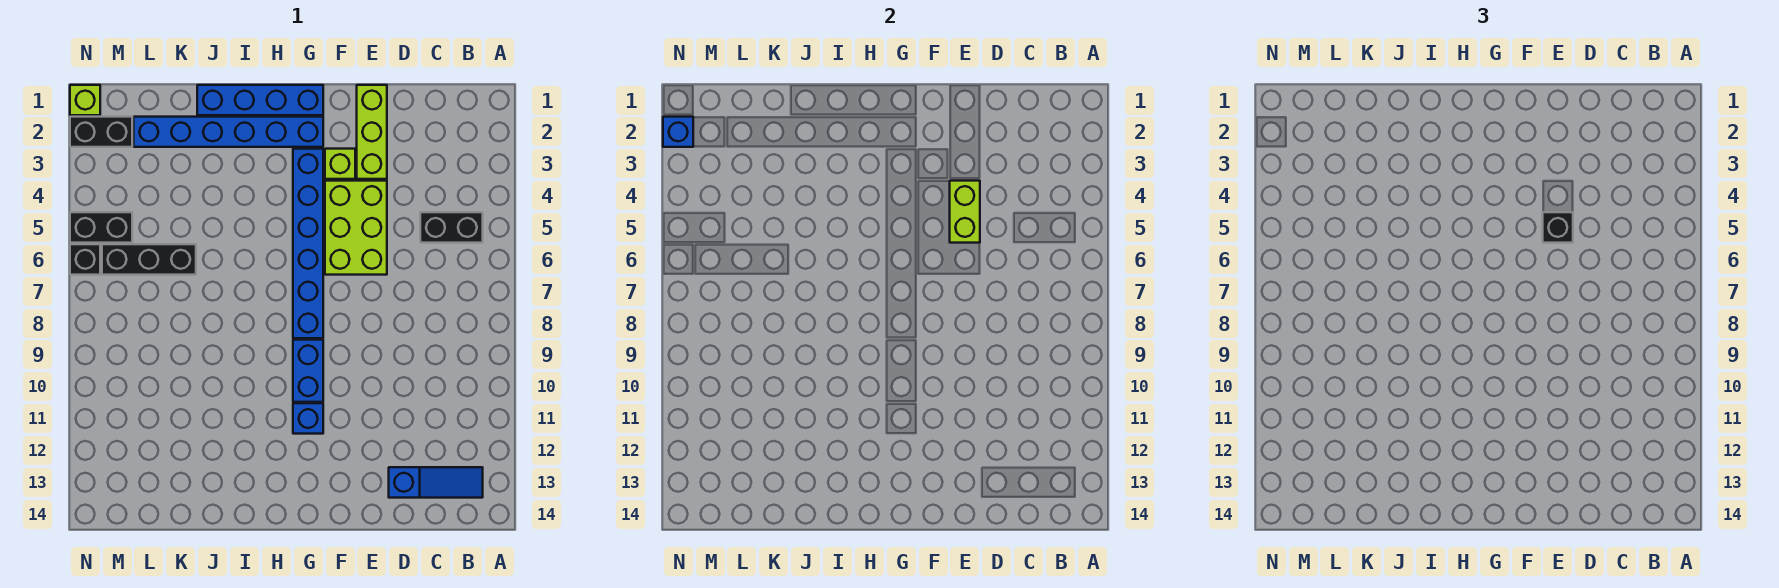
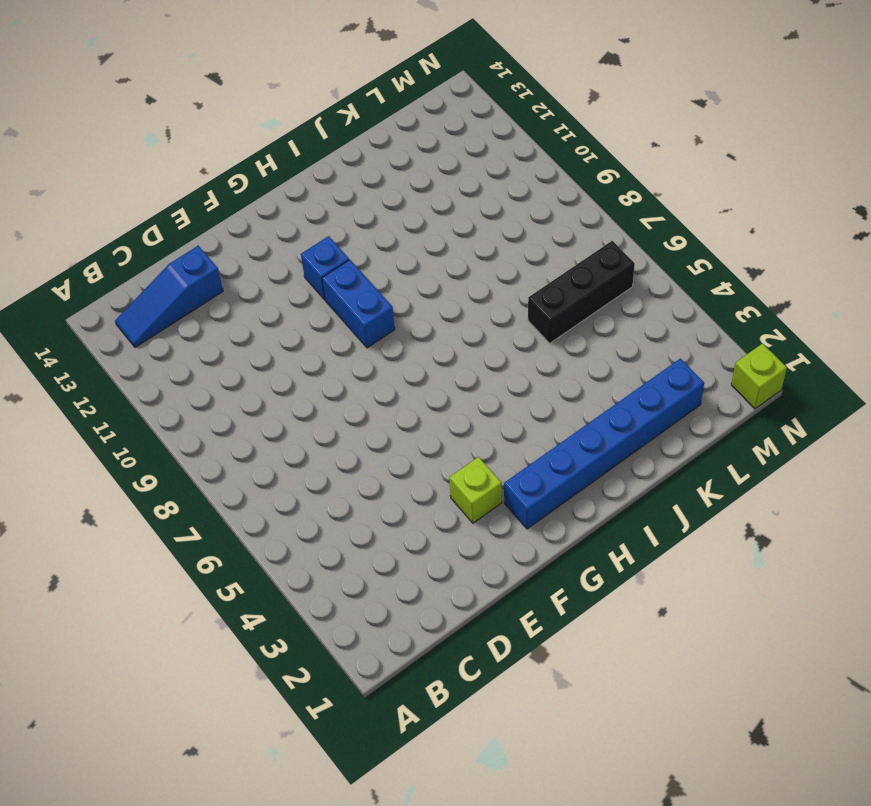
none -> black brick B5:C5 level 1
none -> lime brick E1:E3 level 1
none -> lime brick E4:F6 level 1

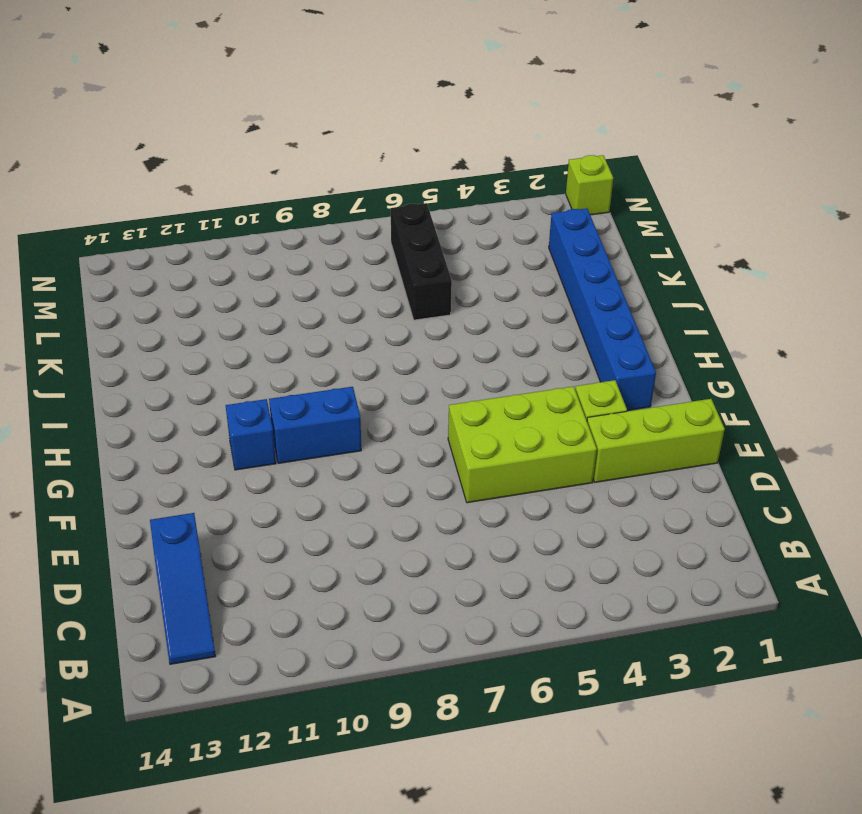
none -> black brick B5:C5 level 1
none -> blue brick G1:J1 level 1
none -> blue brick G3:G8 level 1

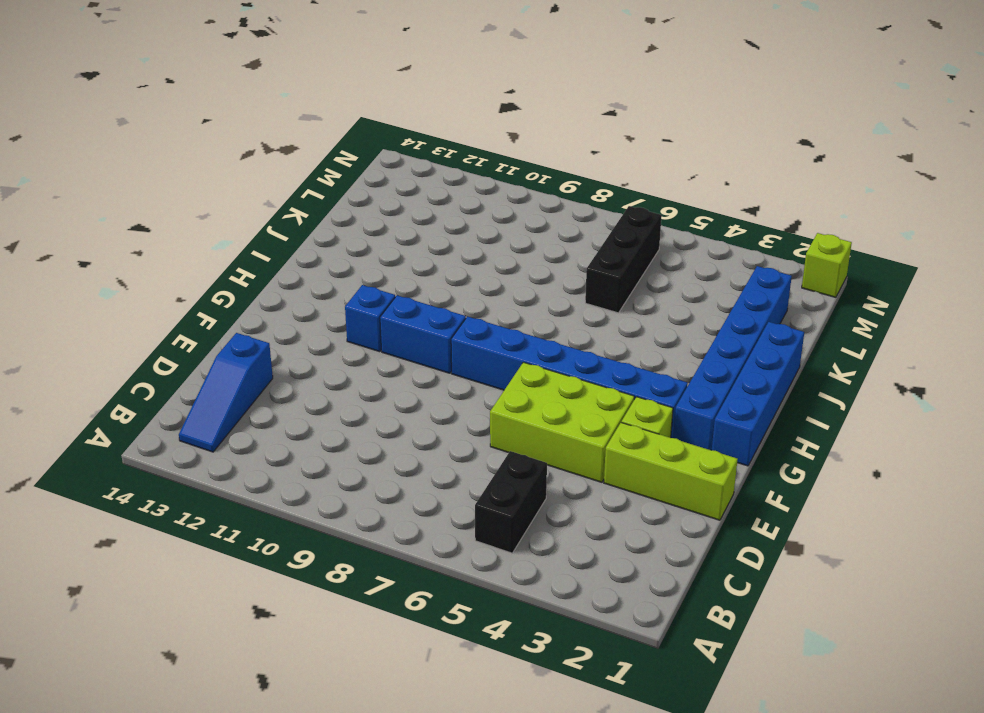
none -> black brick M2:N2 level 1
none -> black brick M5:N5 level 1
none -> black brick N6 level 1

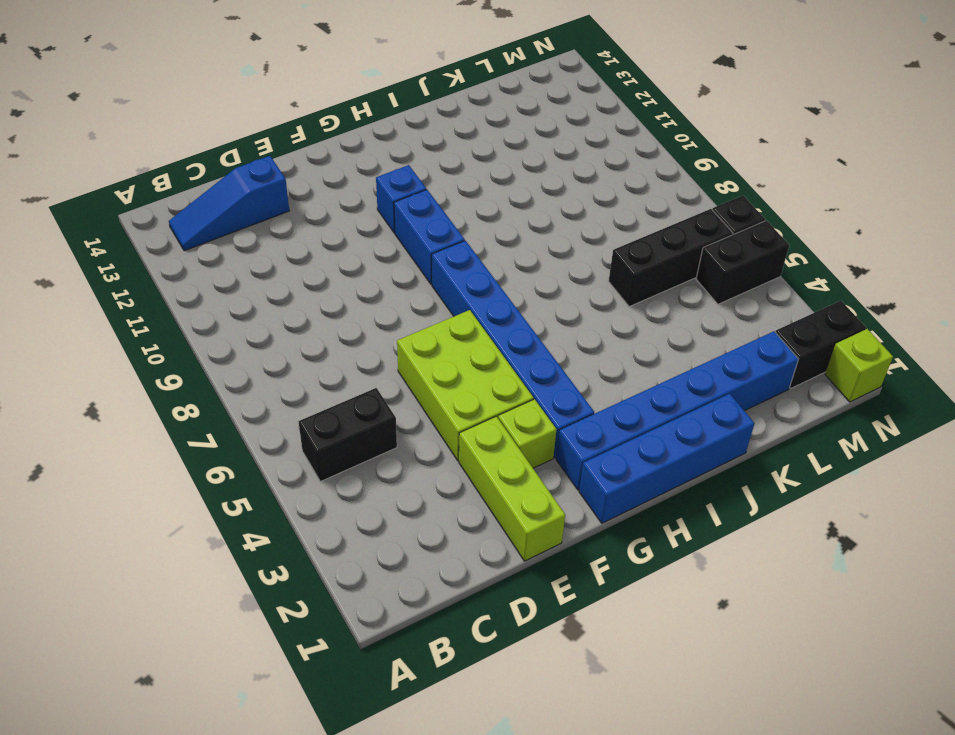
none -> lime brick E4:E5 level 2
none -> blue brick N2 level 2
none -> black brick E5 level 3

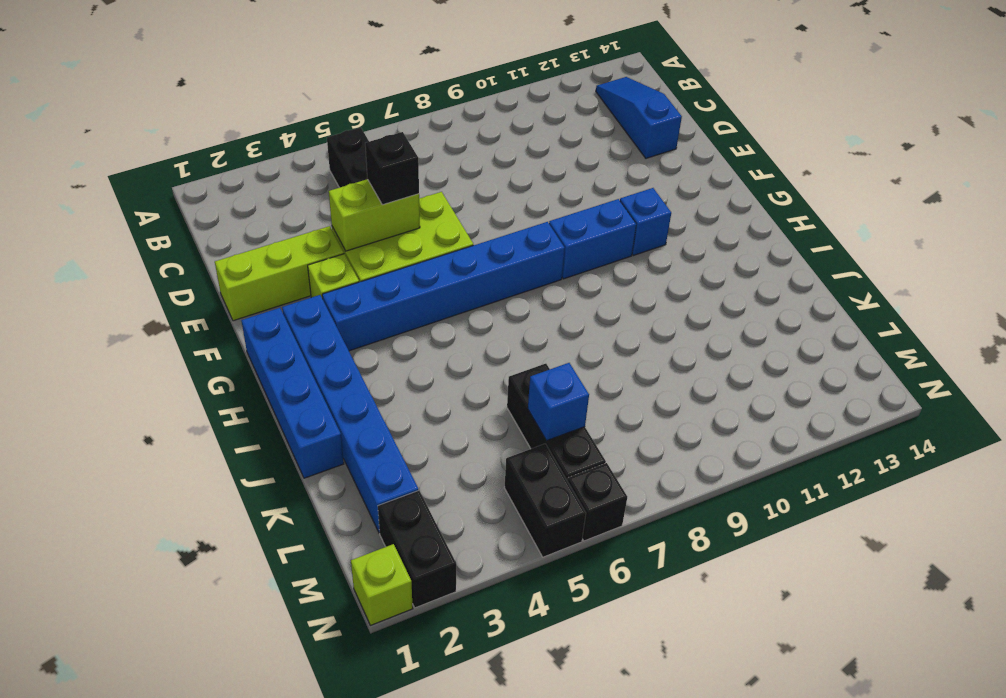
blue brick L6 level 2 -> blue brick N2 level 2

